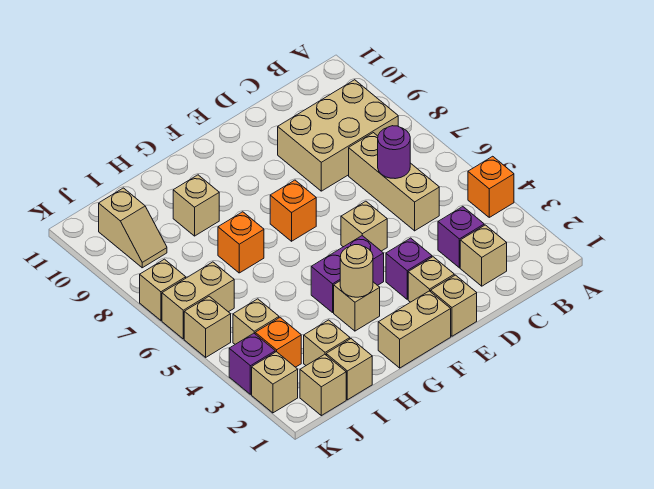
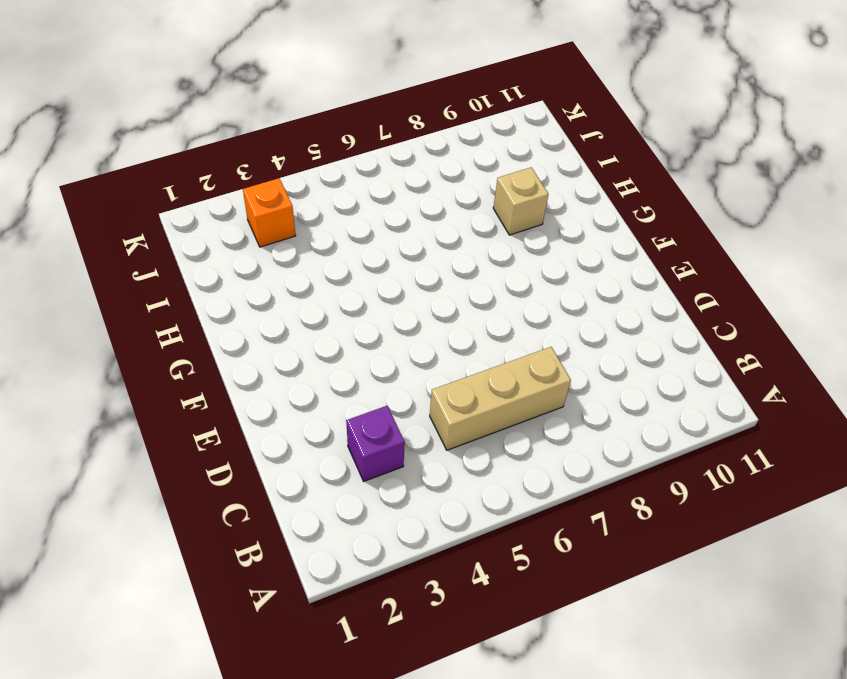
none -> orange brick A4 level 1
none -> tan brick B8:D9 level 1
none -> tan brick C2 level 1

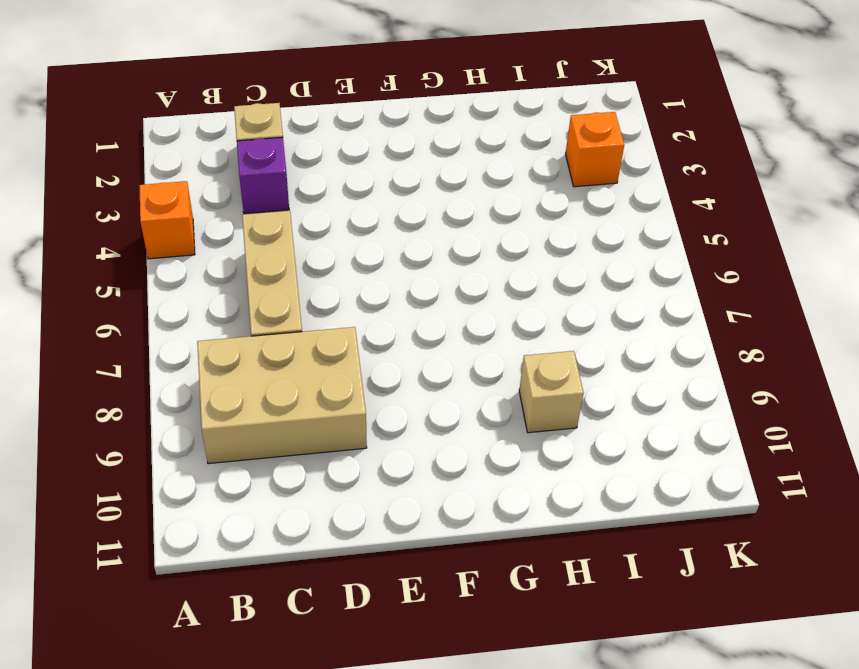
none -> tan brick E1 level 1
none -> tan brick E2 level 1
none -> purple brick E3 level 1

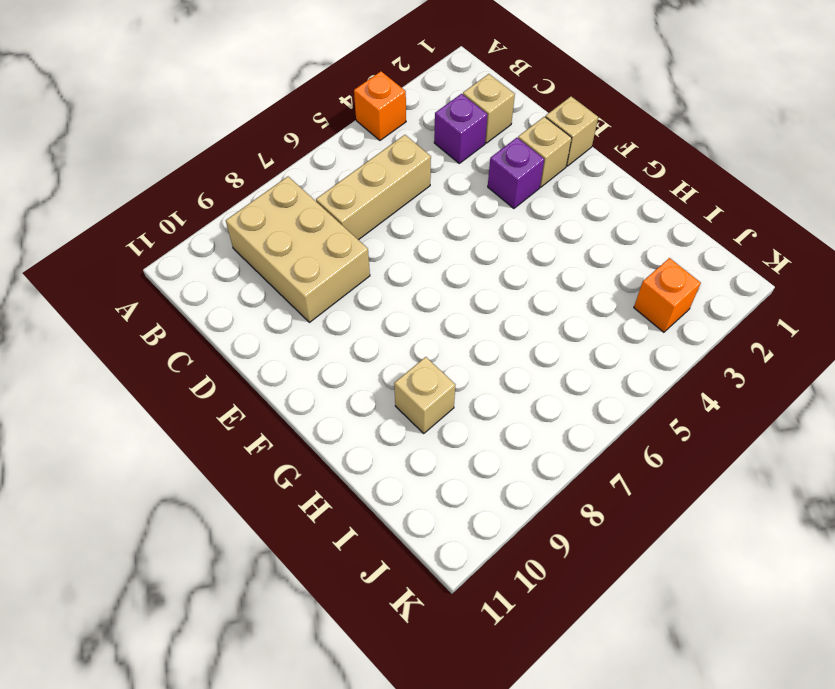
none -> tan brick E5 level 1
none -> tan brick F1:G1 level 1
none -> purple brick F4:G4 level 1

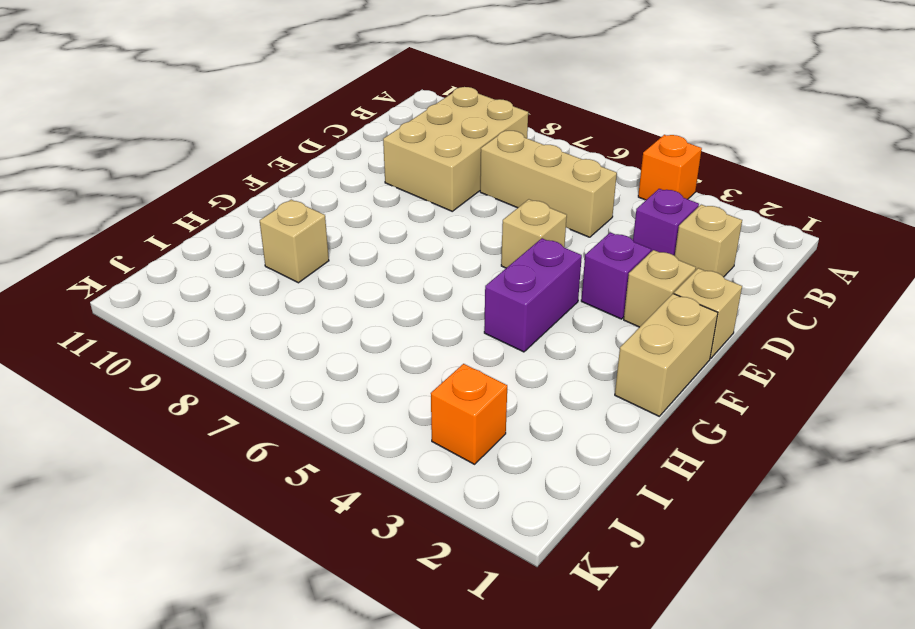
none -> orange brick F7 level 1
none -> tan brick G3 level 1
none -> orange brick H7 level 1

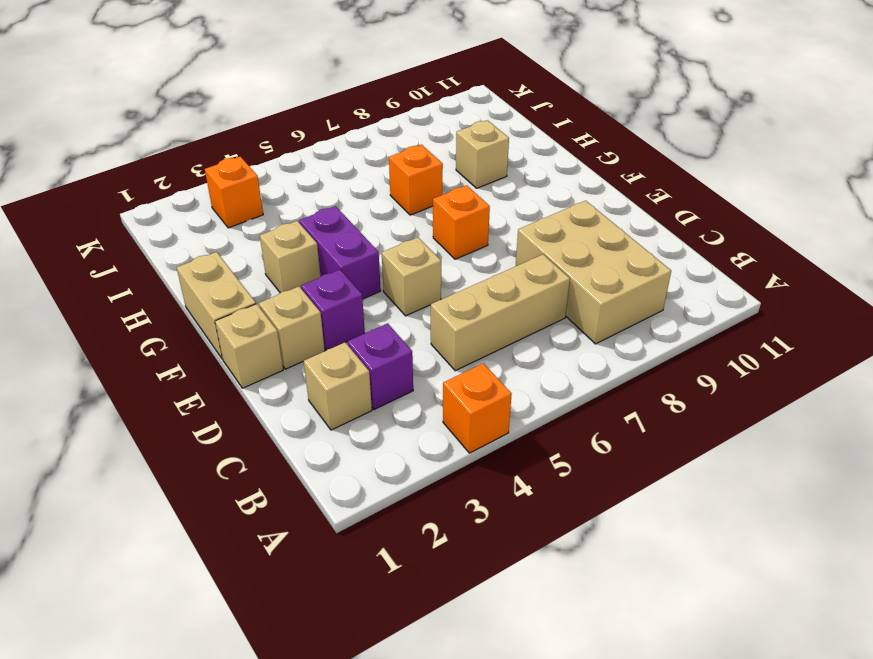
none -> tan brick I1 level 1
none -> tan brick I2 level 1
none -> tan brick J1 level 1

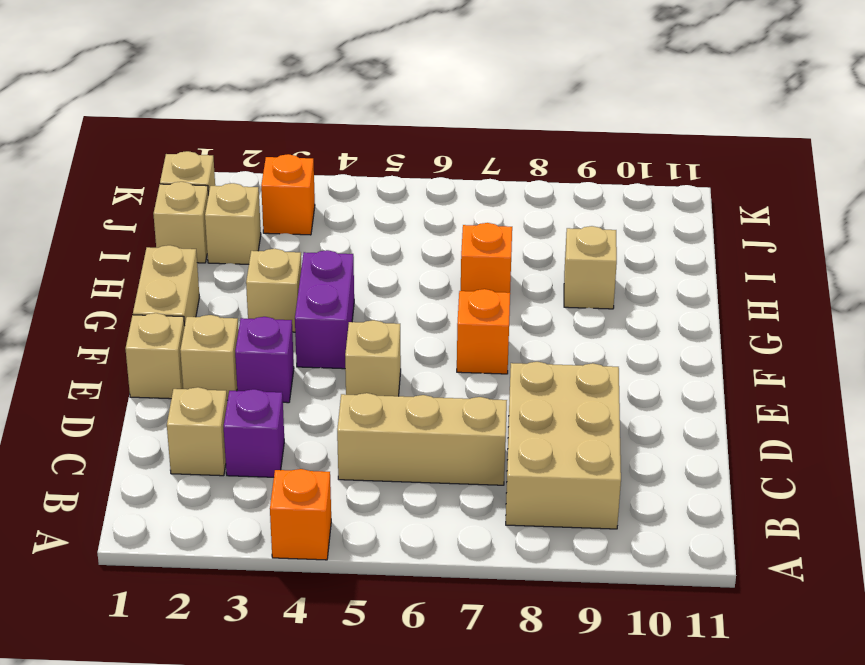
none -> tan brick J4 level 1
none -> tan brick J6:K6 level 1
none -> tan slope J9:J10 level 1 top 10

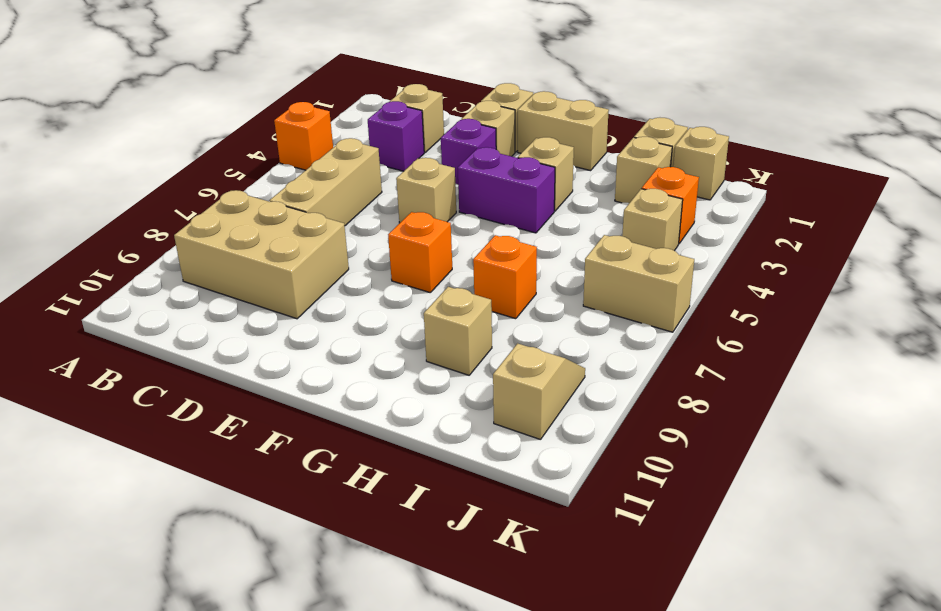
none -> tan brick K2 level 1
none -> purple brick K3 level 1
none -> tan brick K5 level 1

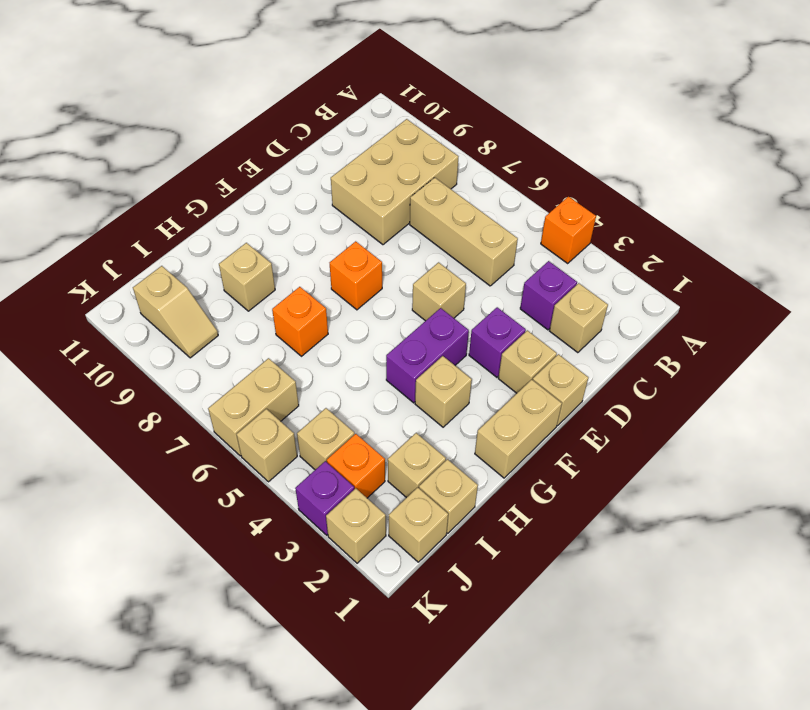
none -> tan brick K7 level 1
none -> purple round brick C6 level 2
none -> tan round brick G3 level 2

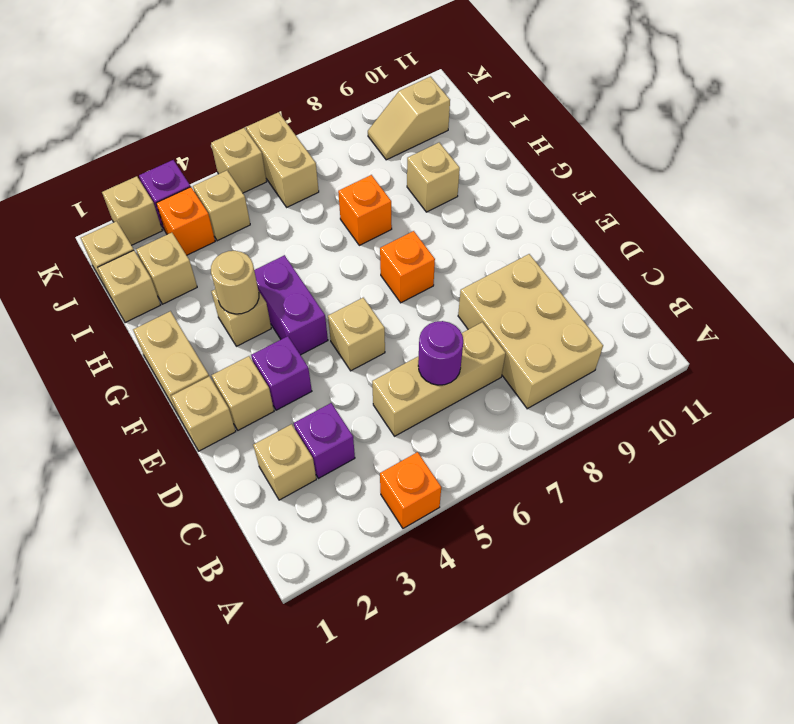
none -> tan brick K7 level 1

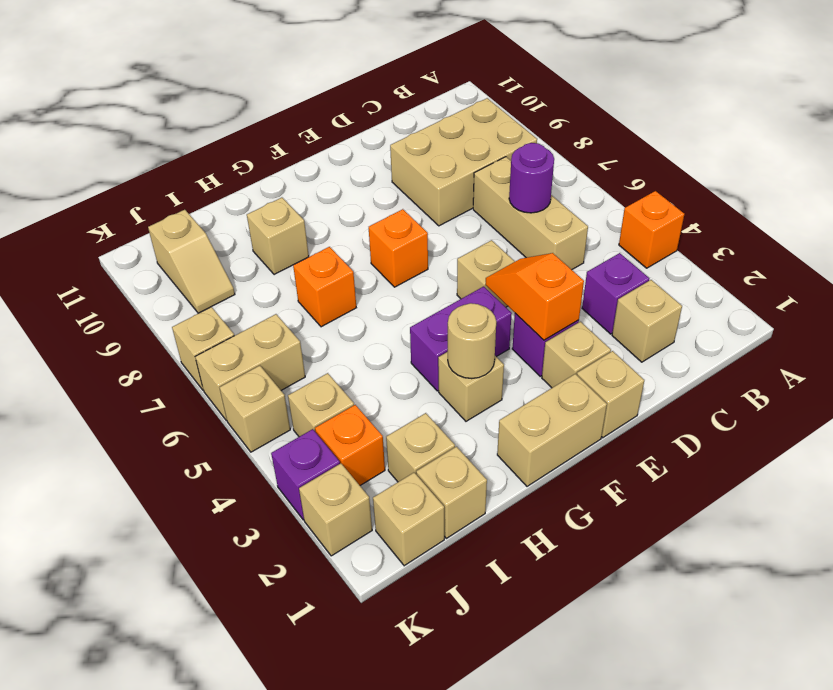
orange slope E3:E4 level 2 top 3 -> none

